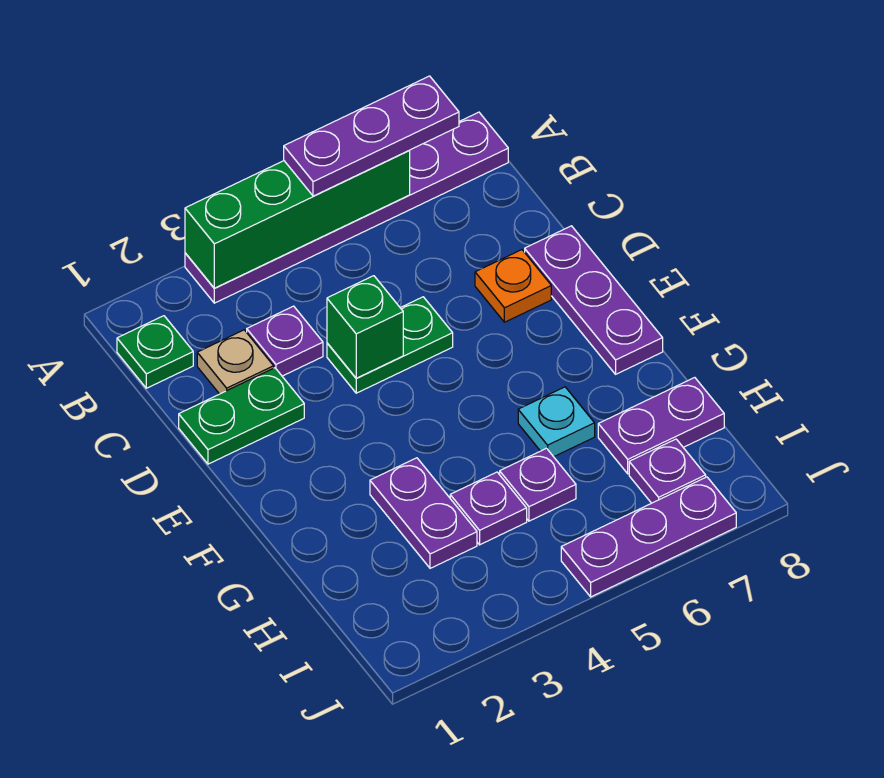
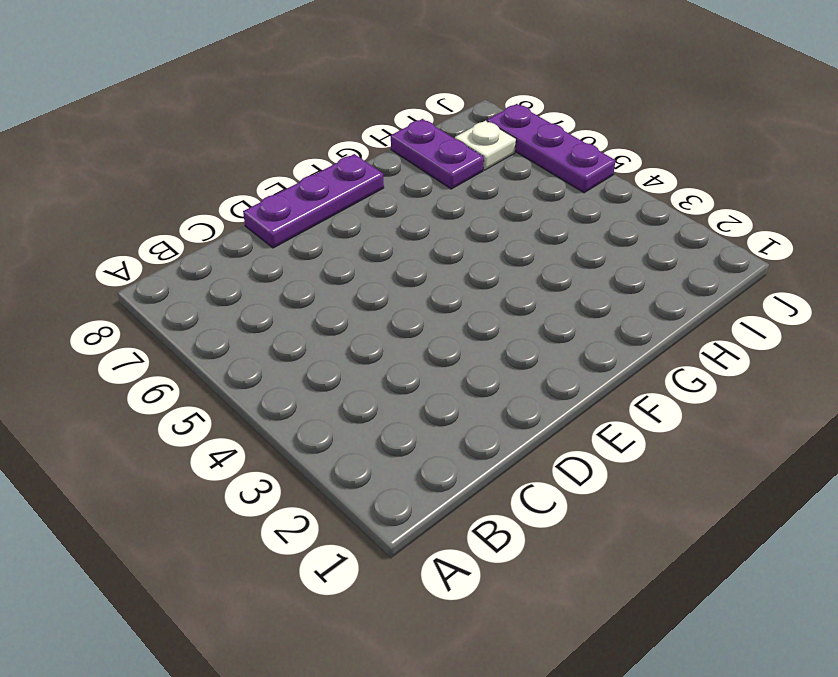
white plate I7 level 1 -> purple plate I7 level 1
none -> purple plate A3:A8 level 1
none -> green plate B1 level 1
none -> tan plate C2 level 1

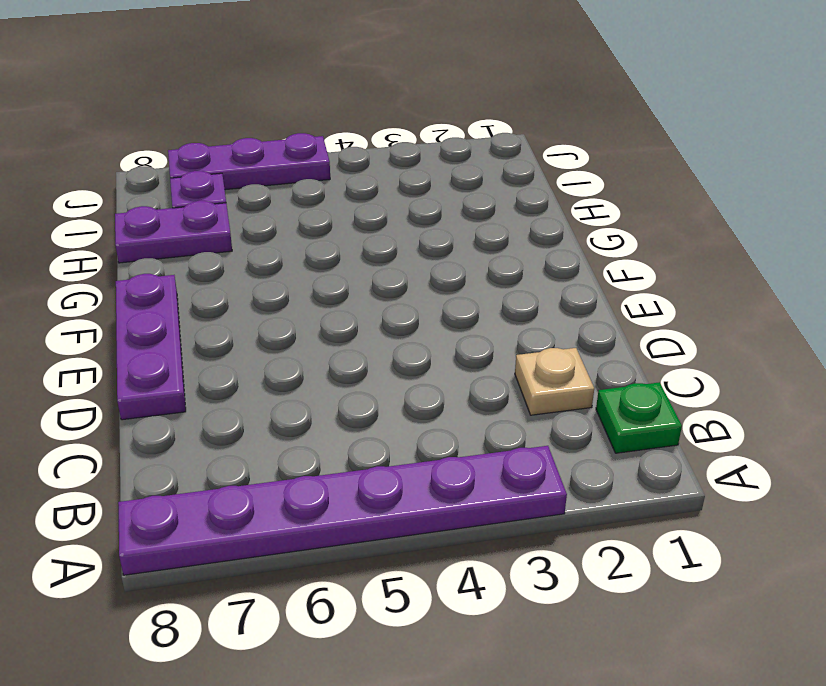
none -> purple plate C3 level 1
none -> green plate D1:D2 level 1
none -> green plate D4:D5 level 1

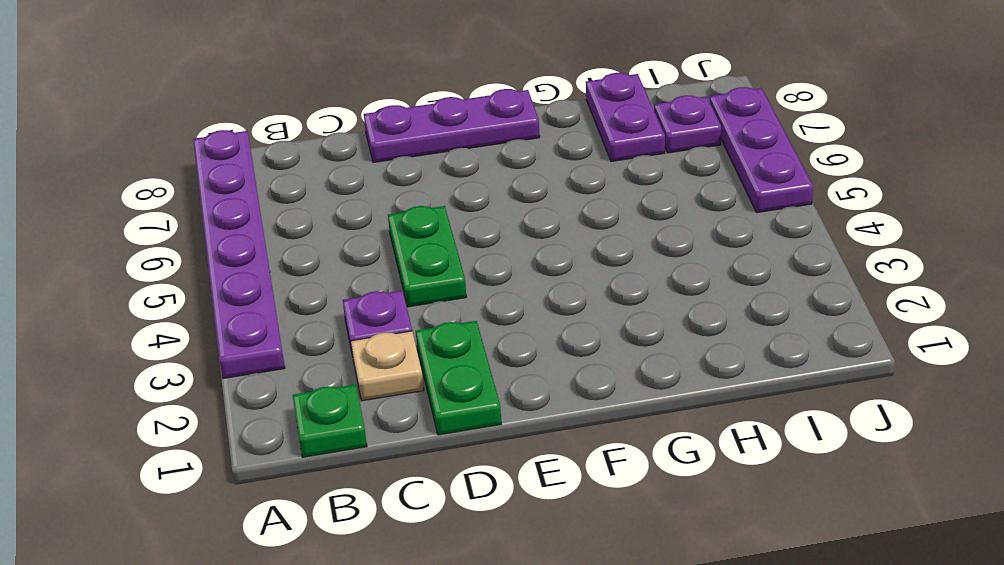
none -> orange plate D7 level 1
none -> purple plate G3:H3 level 1
none -> cyan plate G6 level 1

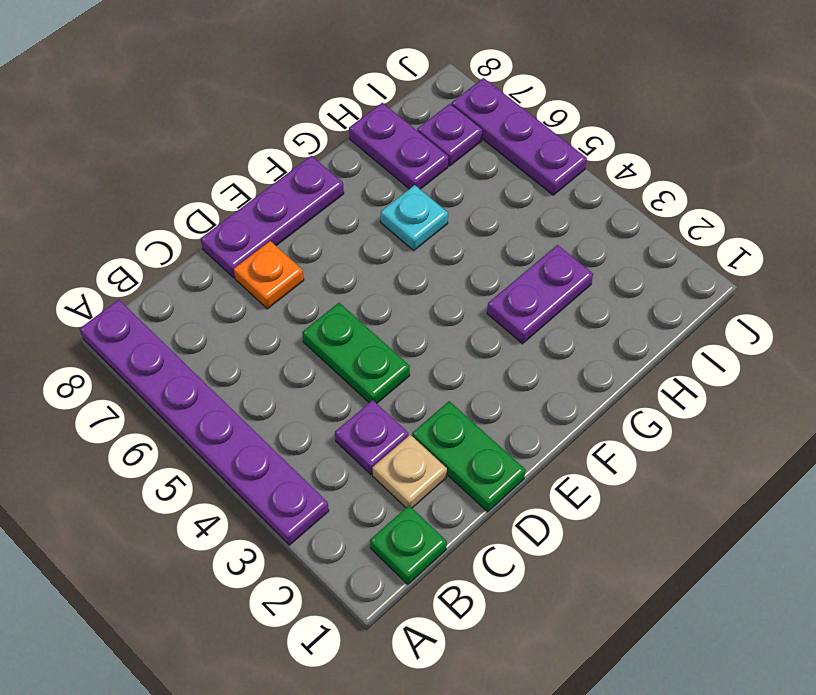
none -> purple plate H4 level 1
none -> purple plate H5 level 1
none -> green brick A3:A6 level 2

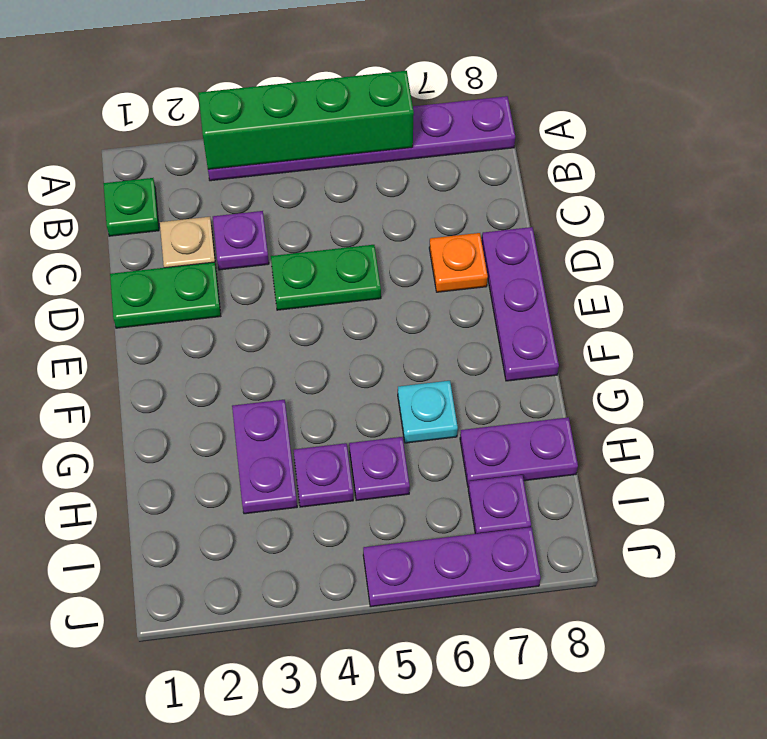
none -> green brick D4 level 2
none -> purple plate A5:A7 level 3

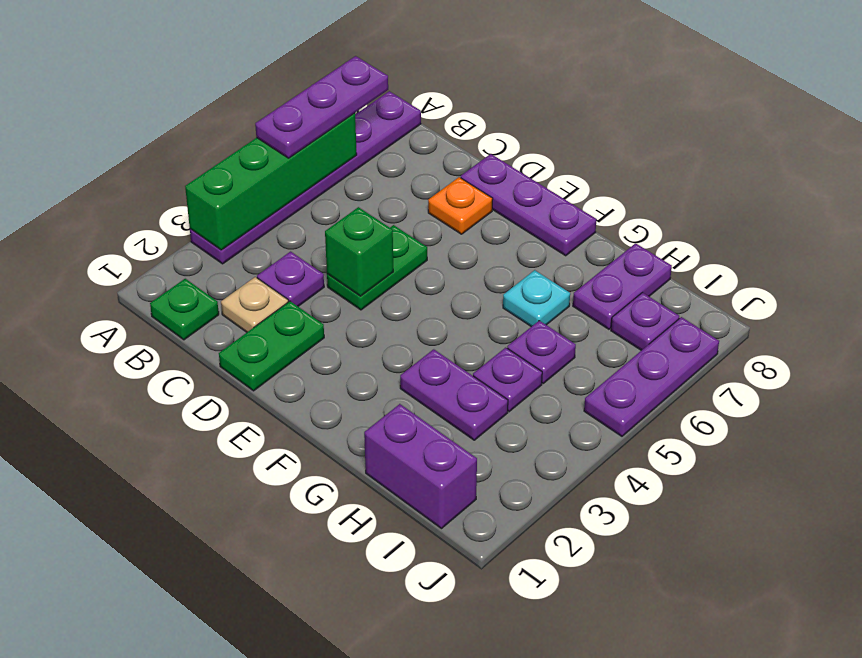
purple brick H1:I1 level 1 -> none

